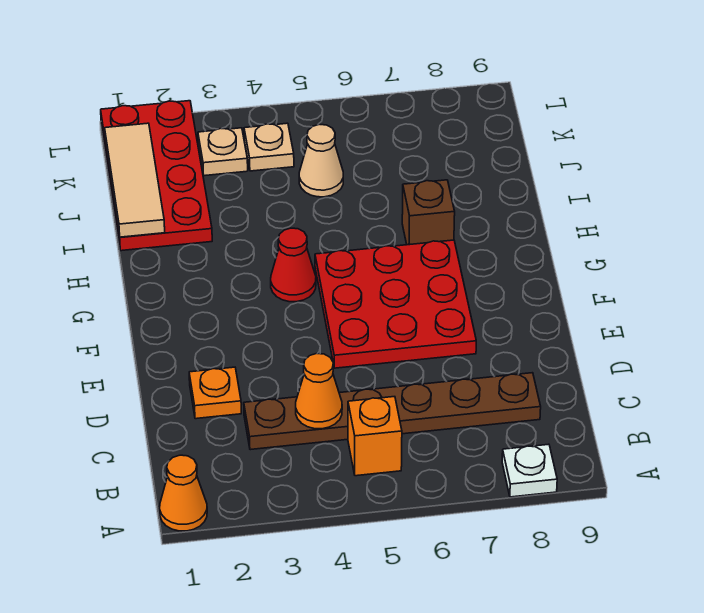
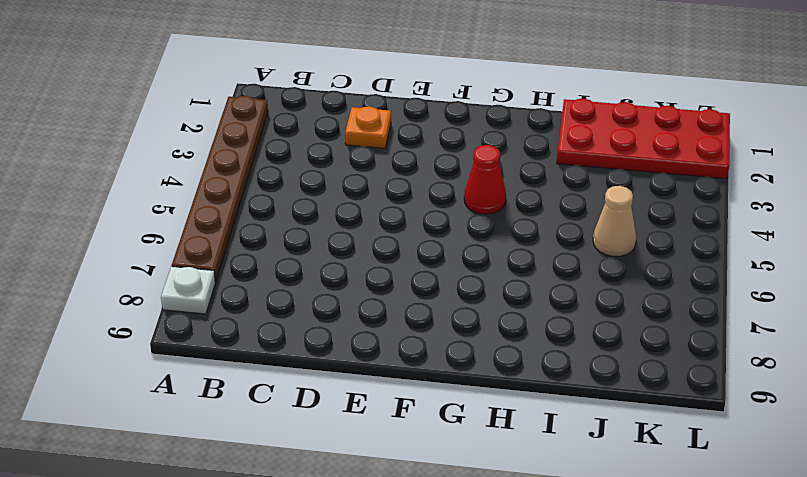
brown plate A2:A7 level 1 -> brown plate C3:C8 level 1
none -> orange cone A1 level 1
none -> orange brick B5 level 1
none -> red plate E5:G7 level 1

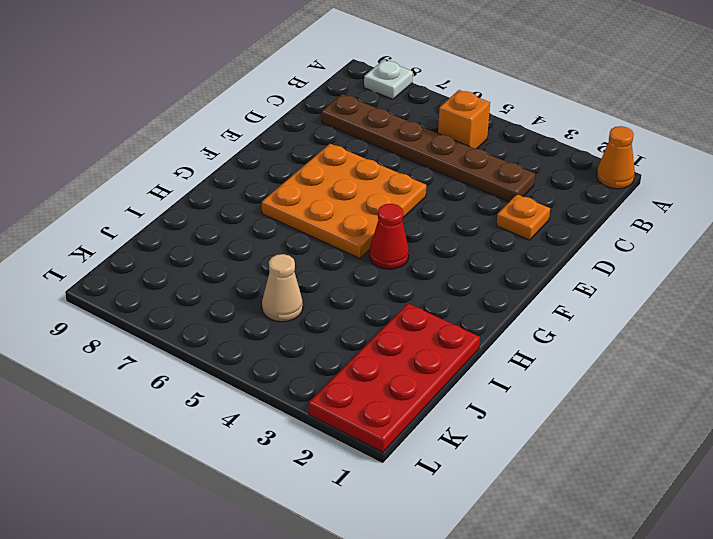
orange plate E5:G7 level 1 -> red plate E5:G7 level 1
none -> brown brick H7 level 1
none -> tan plate K3 level 1
none -> tan plate K4 level 1

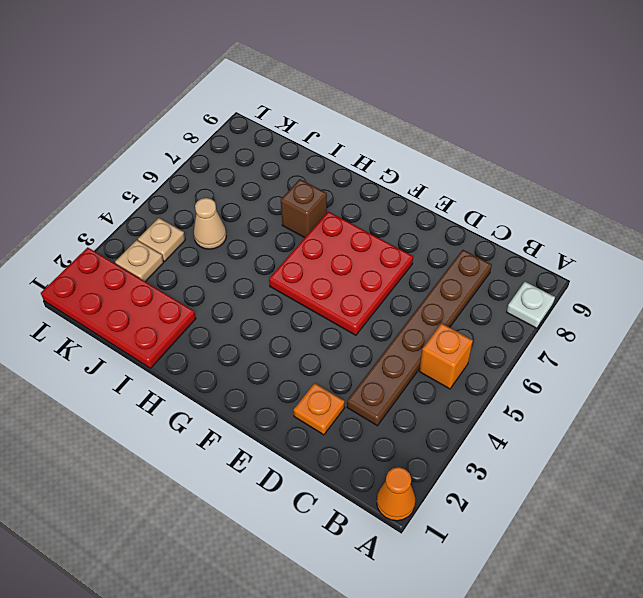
none -> red cone G4 level 1
none -> orange cone C4 level 2
none -> tan tile I1:K1 level 2

